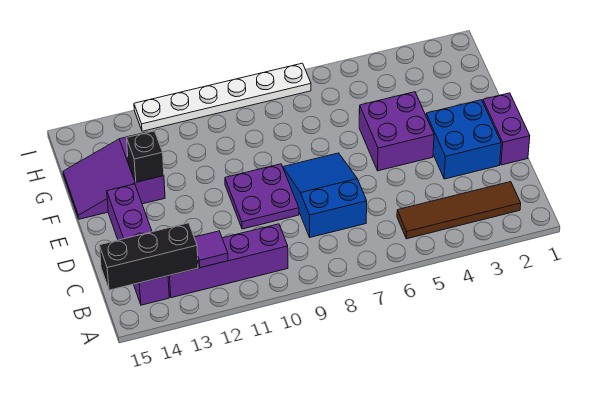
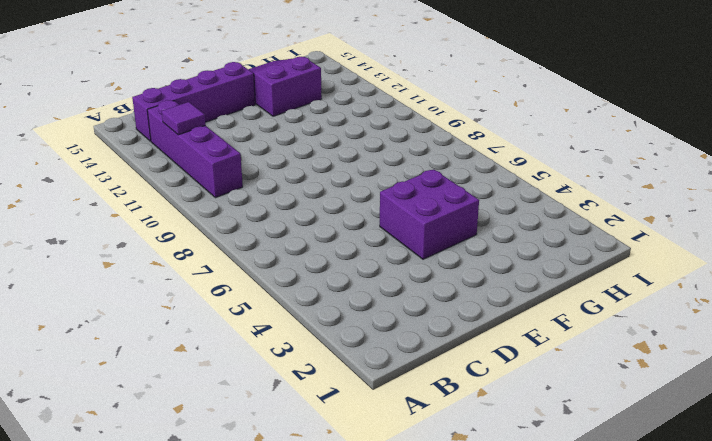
none -> brown tile B2:B5 level 1
none -> blue slope C7:E8 level 1 top C
none -> purple brick D1:E1 level 1

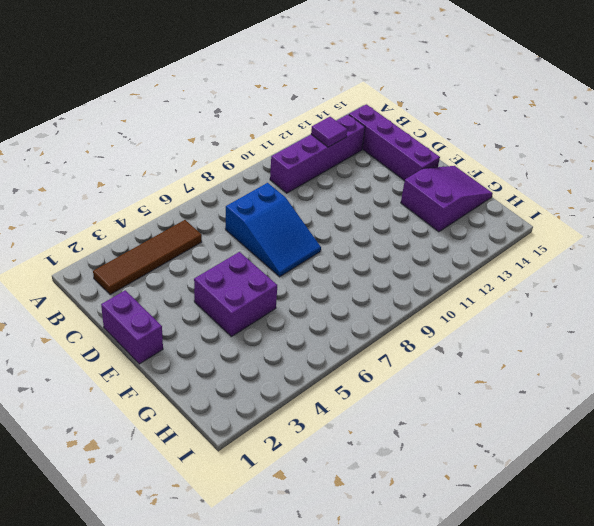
none -> blue brick D2:E3 level 1
none -> purple plate D9:E10 level 1
none -> white plate I7:I12 level 1

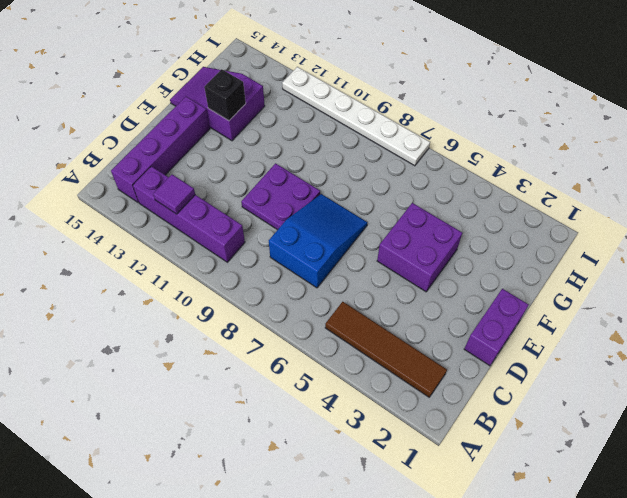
none -> blue brick D2:E3 level 1
none -> black brick B13:B15 level 2

